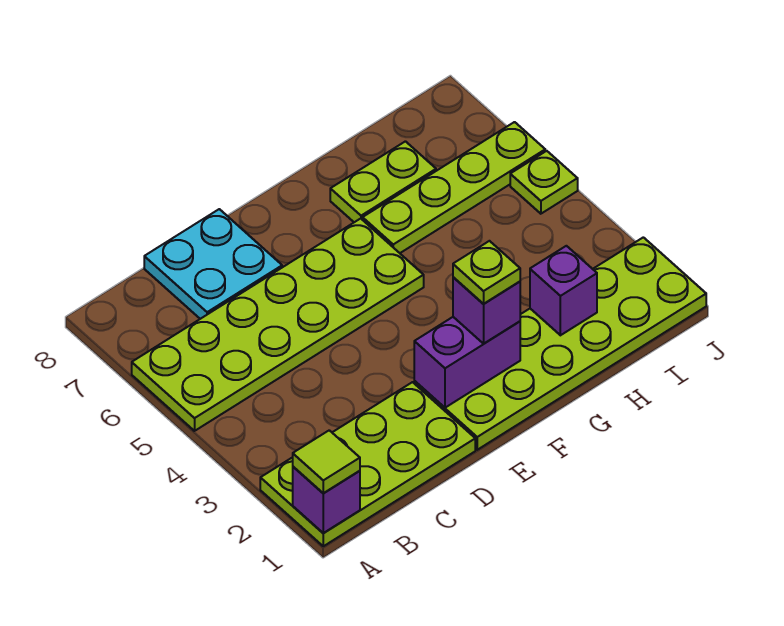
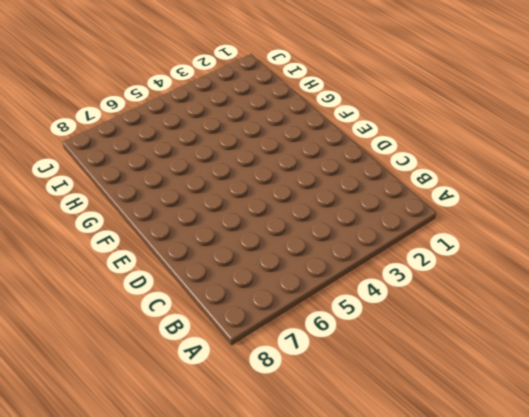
none -> lime plate A1:D2 level 1
none -> lime plate A5:F6 level 1
none -> cyan plate C7:D8 level 1

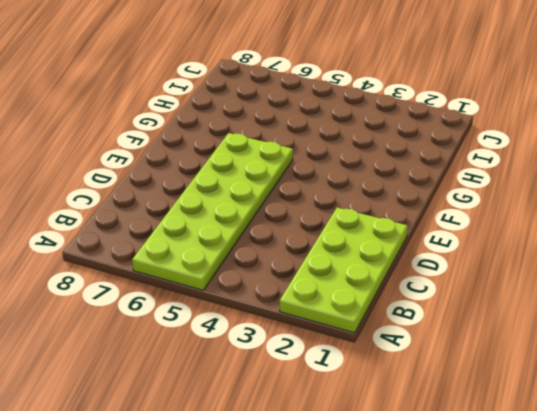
none -> cyan plate C7:D8 level 1
none -> lime plate E1:J2 level 1
none -> lime plate G6:J6 level 1

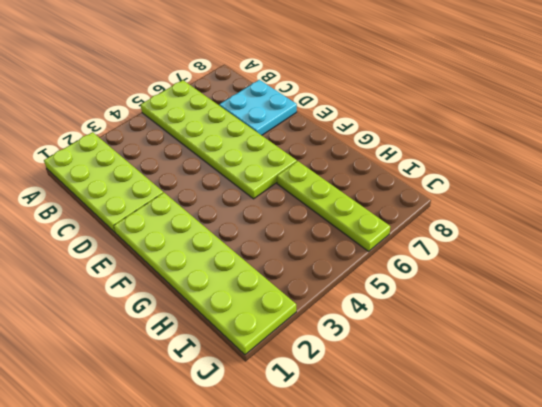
none -> lime plate G7:H7 level 1
none -> lime plate J5 level 1
none -> purple brick A1 level 2

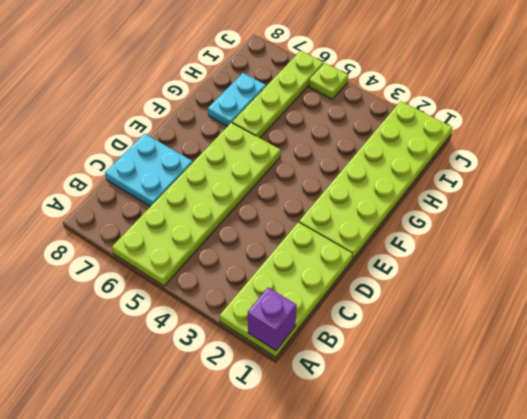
cyan plate G7:H7 level 1 -> lime plate G7:H7 level 1
none -> purple brick E2:F2 level 2
none -> purple brick H2 level 2
none -> lime tile A1 level 3

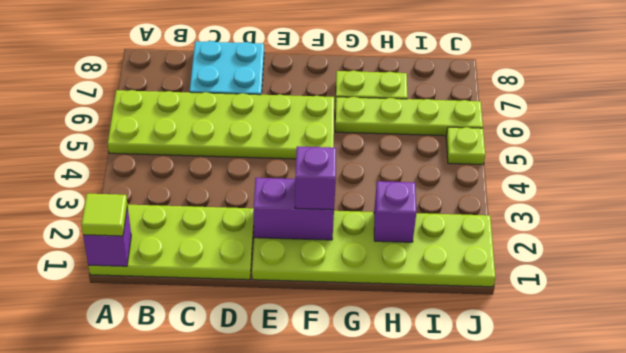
none -> lime plate F2 level 4

